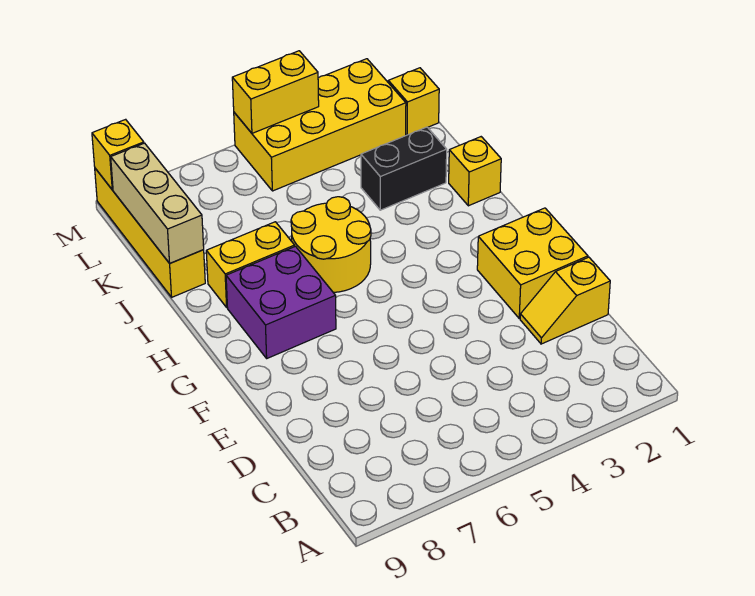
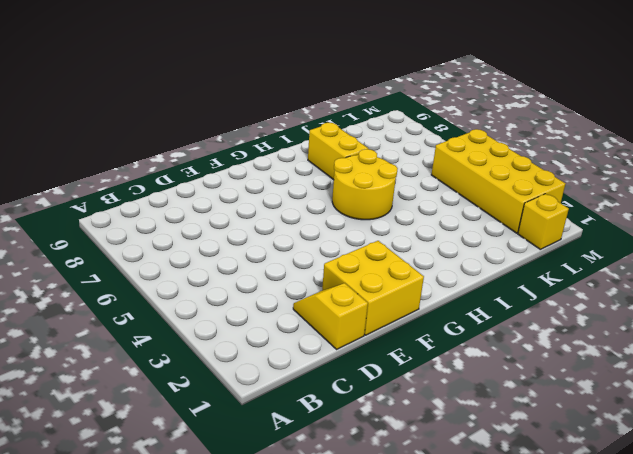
none -> purple brick G7:H8 level 1
none -> yellow brick I1 level 1
none -> black brick J2:J3 level 1

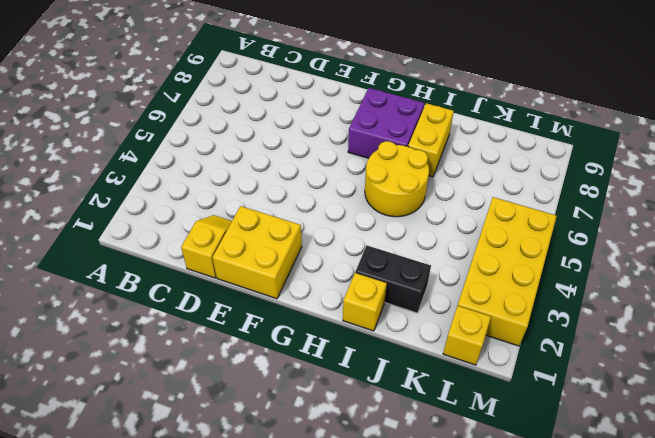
black brick I2:J2 level 1 -> black brick J2:J3 level 1
none -> yellow brick J9:M9 level 1
none -> tan brick J9:L9 level 2
none -> yellow brick M4:M5 level 2

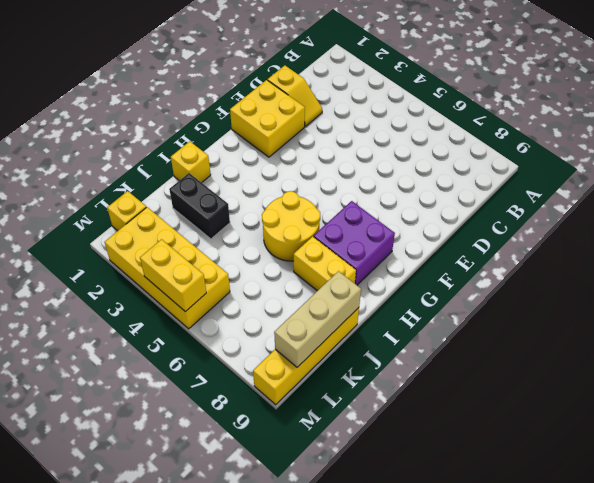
none -> yellow brick M9 level 2

